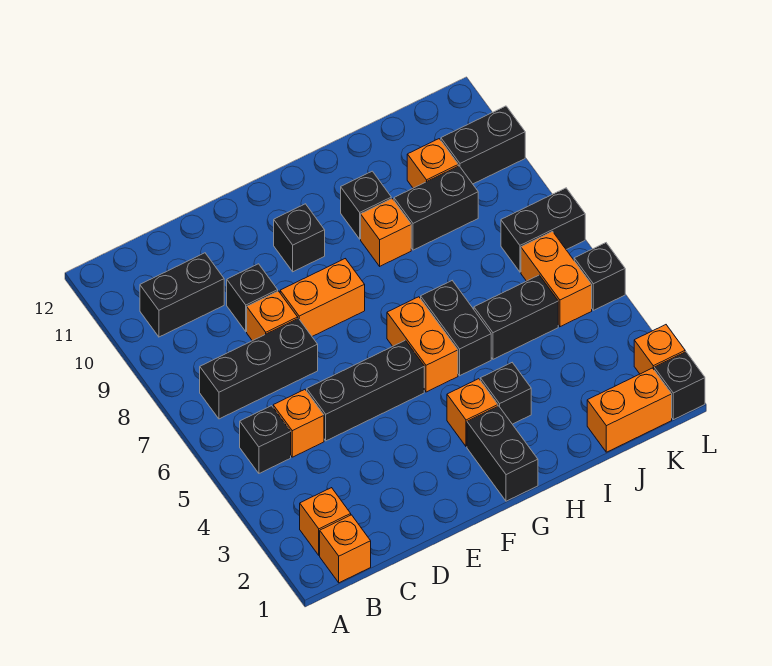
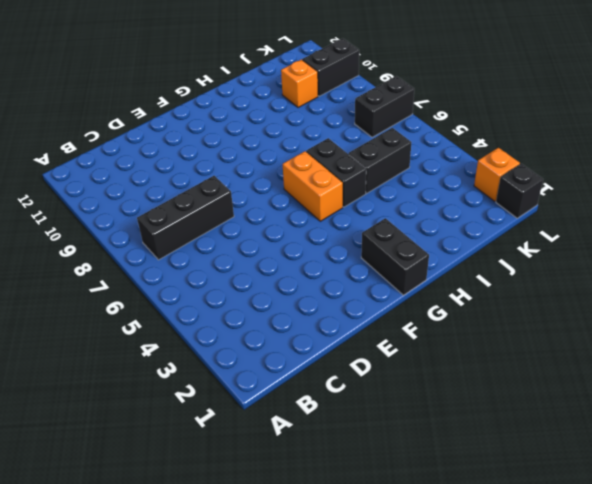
none -> orange brick B1 level 1
none -> orange brick B2 level 1
none -> black brick B5 level 1

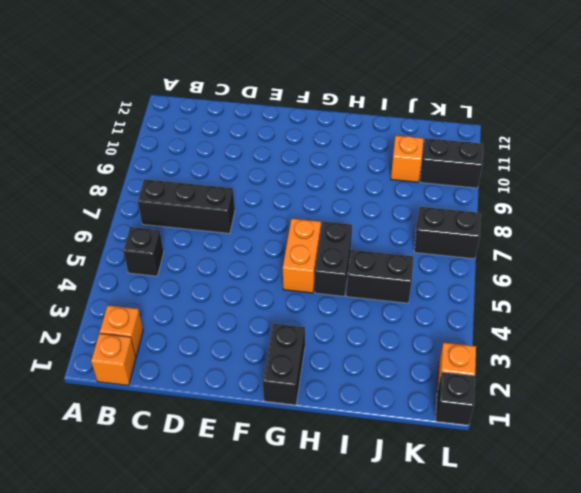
none -> black brick B10:C10 level 1
none -> orange brick C5 level 1
none -> black brick D5:F5 level 1

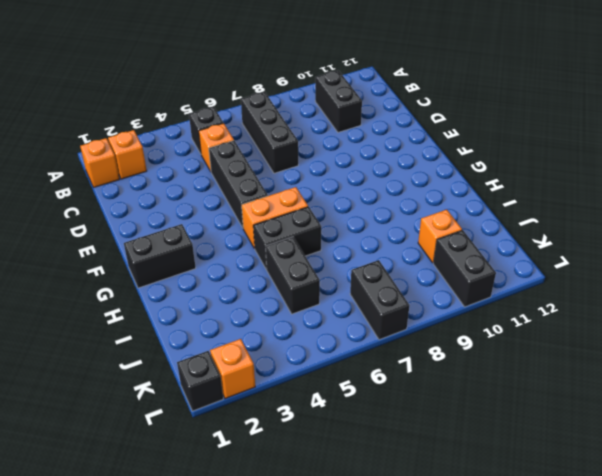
none -> orange brick D8 level 1
none -> black brick D9 level 1
none -> orange brick E8:F8 level 1

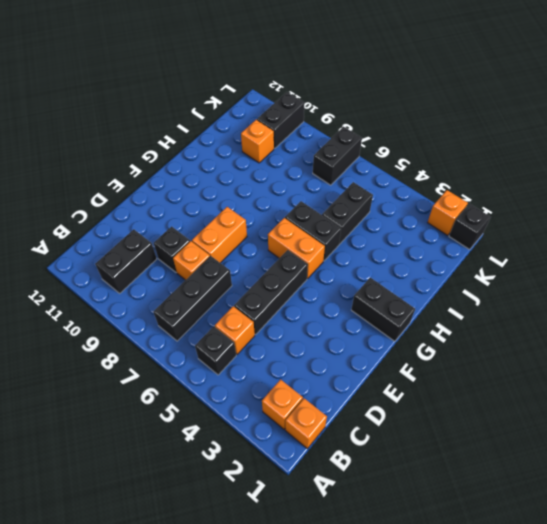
none -> black brick F10 level 1
none -> orange brick G3 level 1
none -> black brick H3 level 1

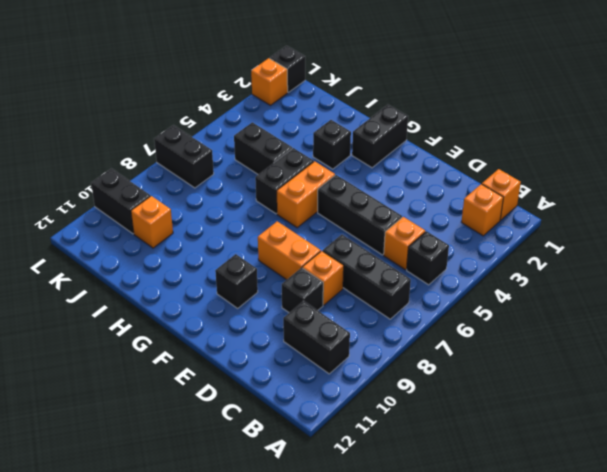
none -> orange brick G3 level 1
none -> orange brick H9 level 1
none -> black brick H10 level 1

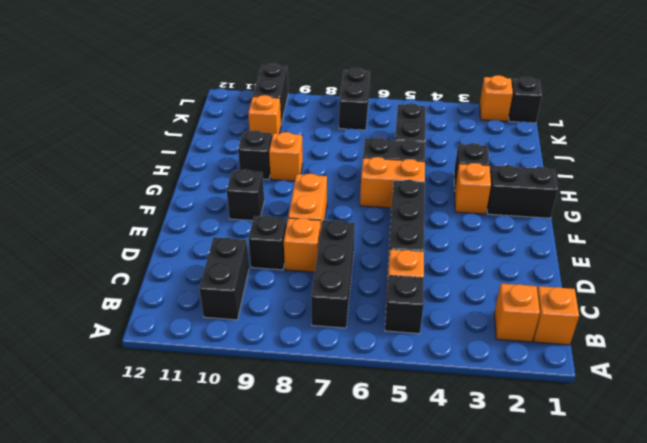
none -> black brick I9:J9 level 1
none -> orange brick J1:K1 level 1
none -> orange brick K5:K6 level 1

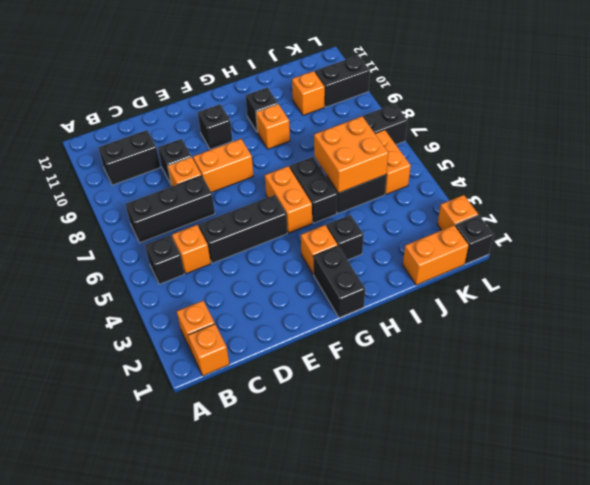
orange brick I5:J6 level 2 -> none
none -> black brick I9:J9 level 1
none -> black brick L5 level 1

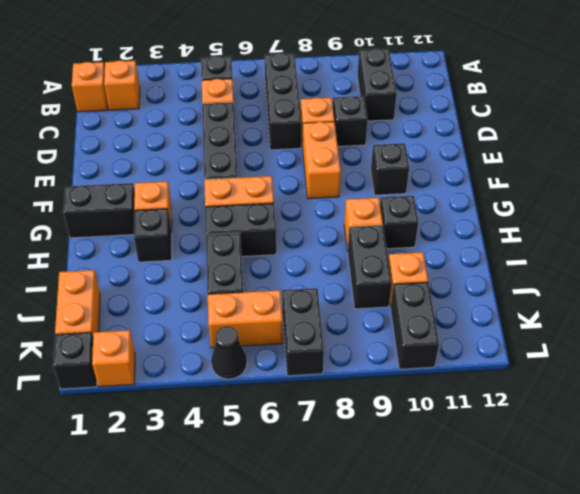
black cone L5 level 1 -> black brick L5 level 1

